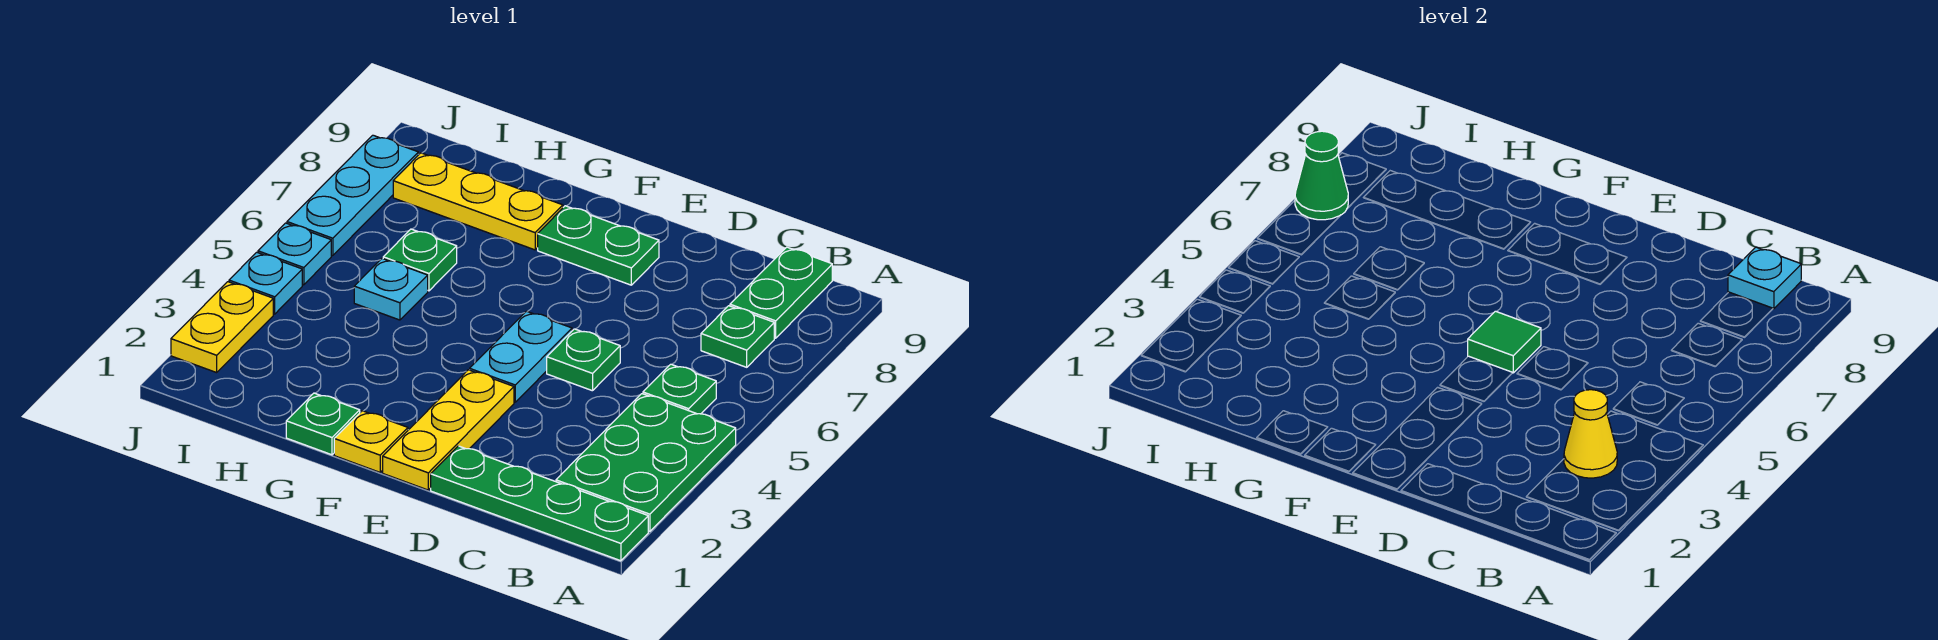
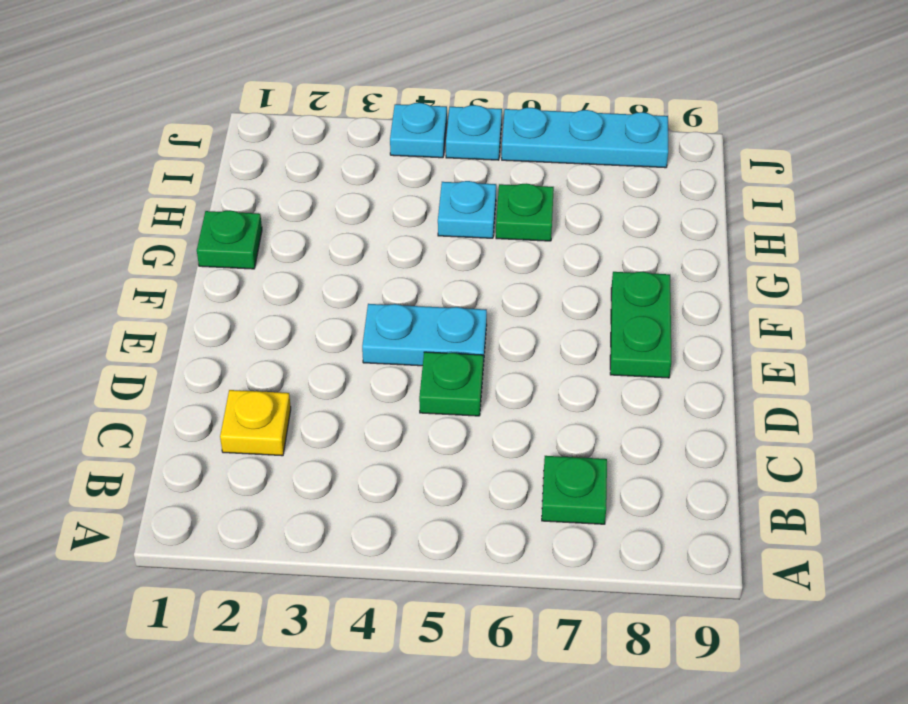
yellow plate C2 level 1 -> yellow plate F1 level 1
none -> green plate A1:D1 level 1
none -> green plate A2:B4 level 1
none -> green plate B5 level 1

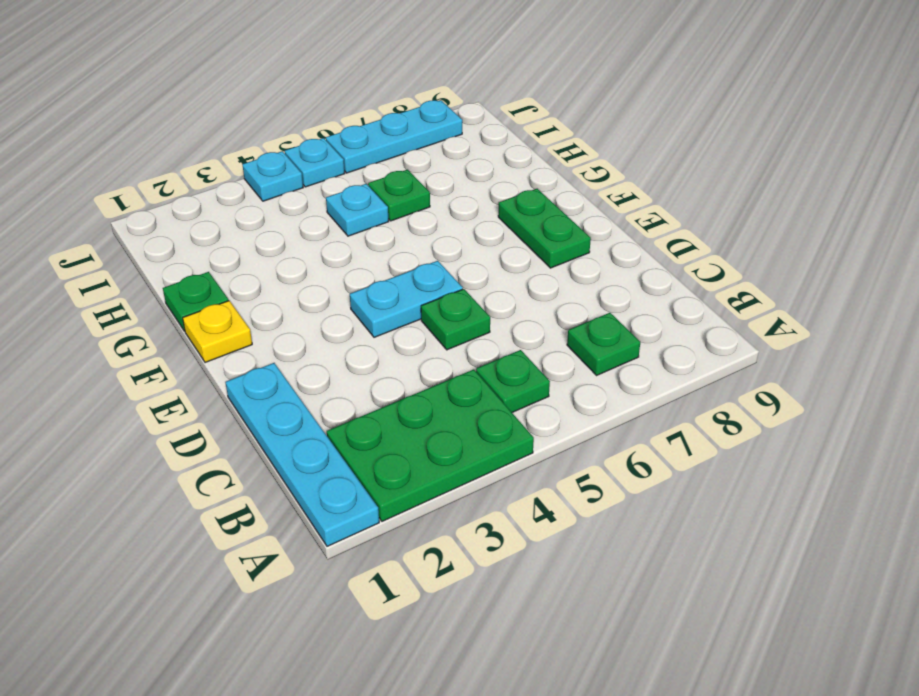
cyan plate A1:D1 level 1 -> green plate A1:D1 level 1
none -> green plate B8:B9 level 1
none -> yellow plate E1:E3 level 1
none -> yellow plate G8:I8 level 1

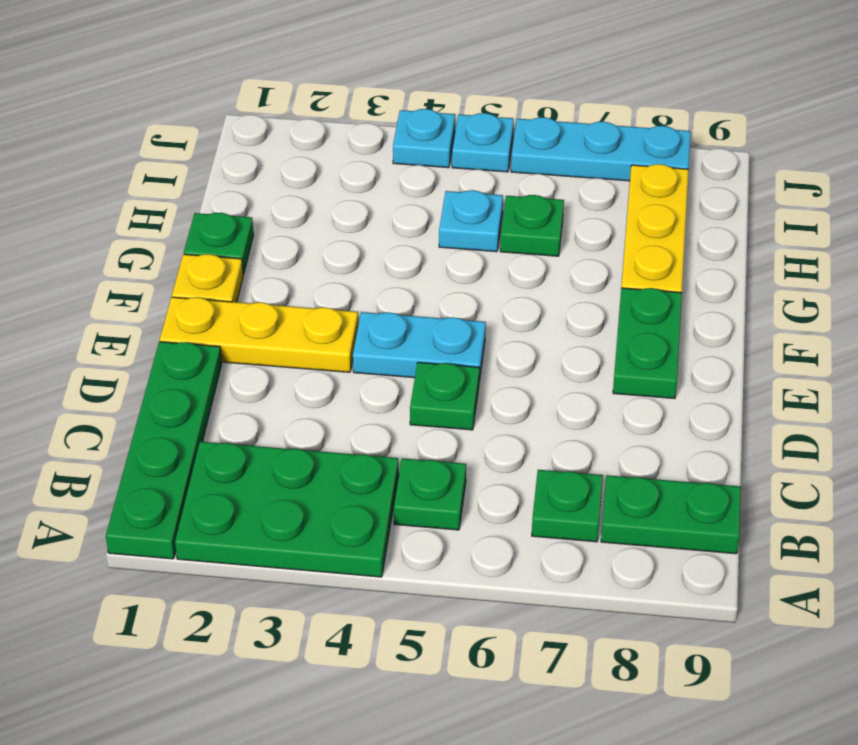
none -> yellow plate J2:J3 level 1
none -> yellow cone B3 level 2
none -> cyan plate B9 level 2

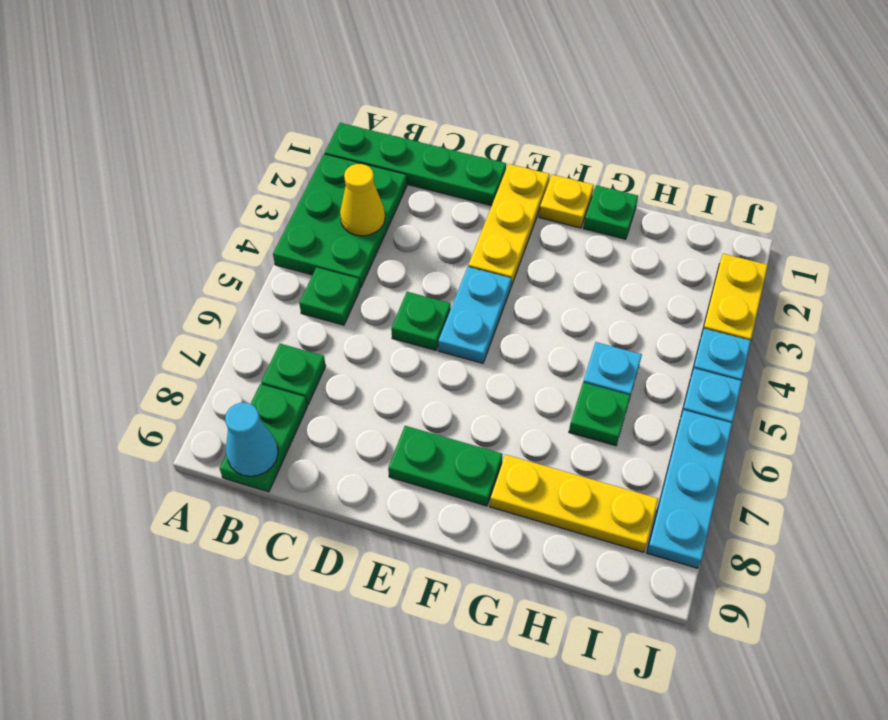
cyan cone B9 level 2 -> cyan plate B9 level 2
none -> green tile E5 level 2
none -> green cone J7 level 2

